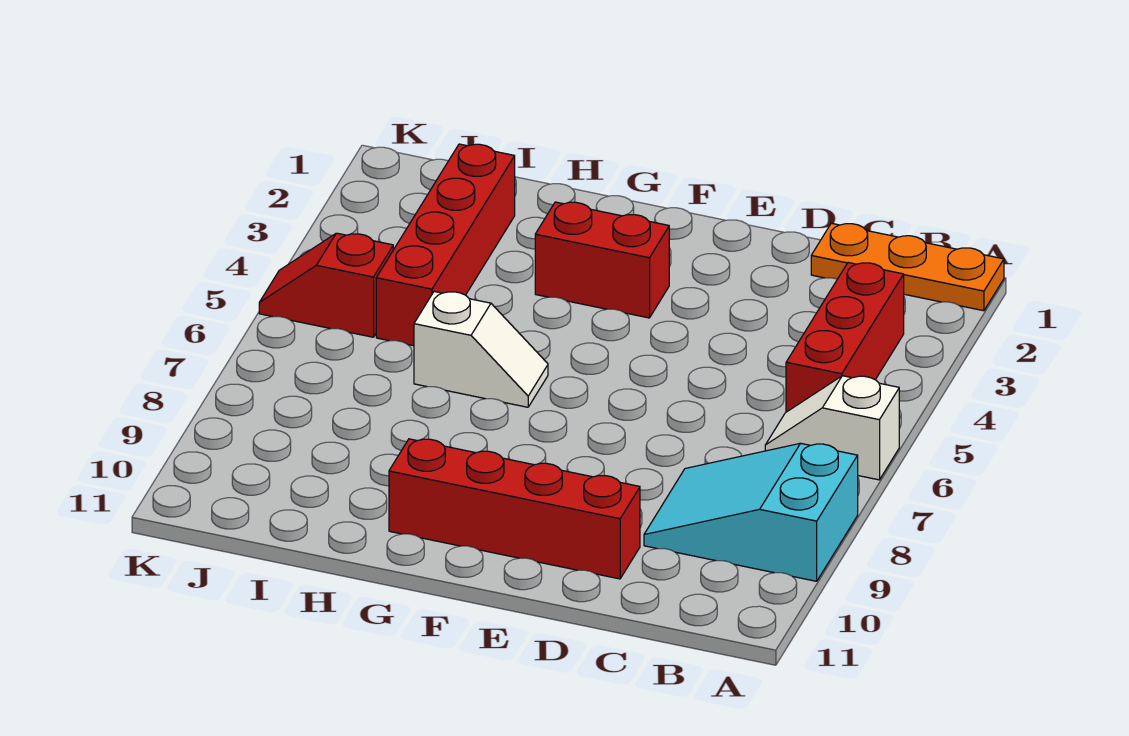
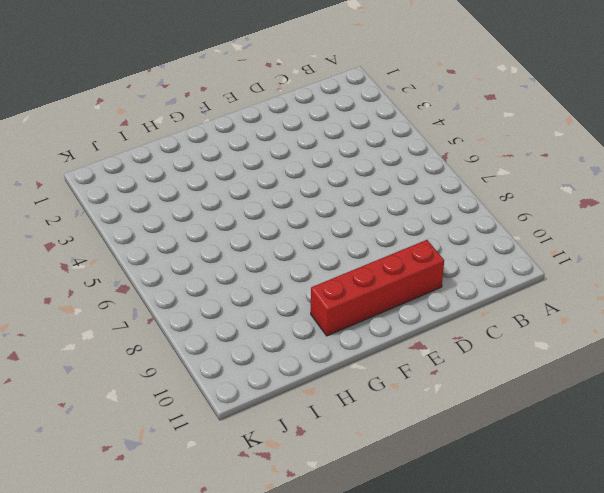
none -> orange plate A1:C1 level 1
none -> white slope A6:B6 level 1 top A

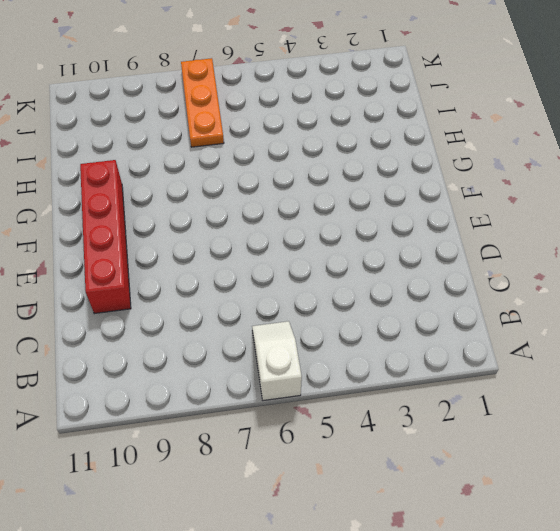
orange plate I7:K7 level 1 -> orange plate A1:C1 level 1
none -> cyan slope A8:C9 level 1 top A
none -> red brick B3:B5 level 1

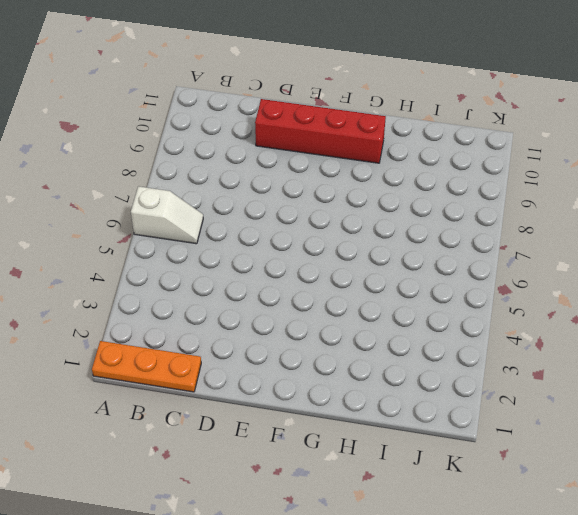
none -> cyan slope A8:C9 level 1 top A
none -> red brick B3:B5 level 1

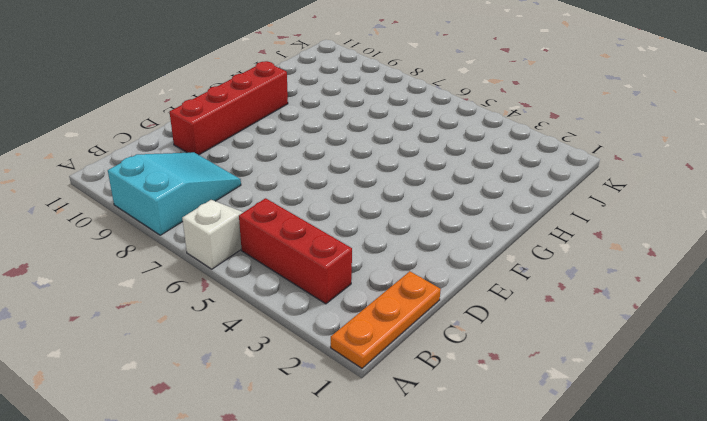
none -> red brick F3:G3 level 1
none -> white slope G6:H6 level 1 top H

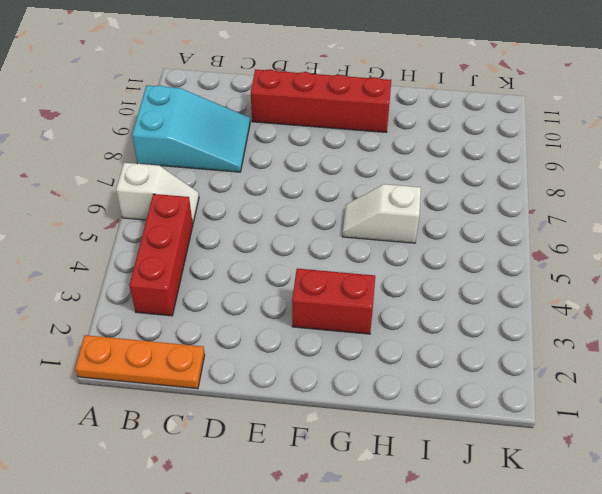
none -> red brick I2:I5 level 1
none -> red slope J5:K5 level 1 top J

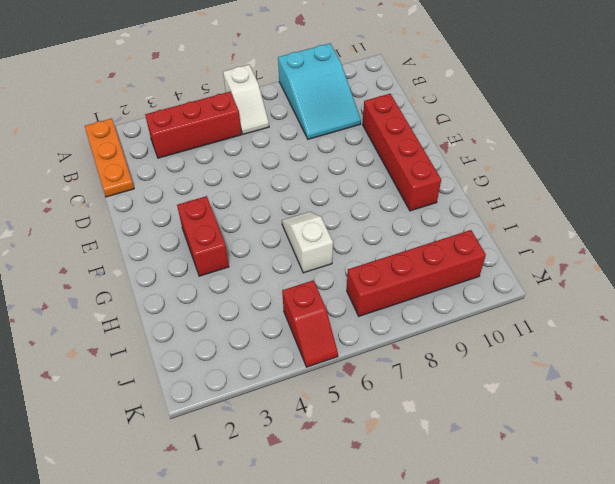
red brick J7:J10 level 1 -> red brick I2:I5 level 1

